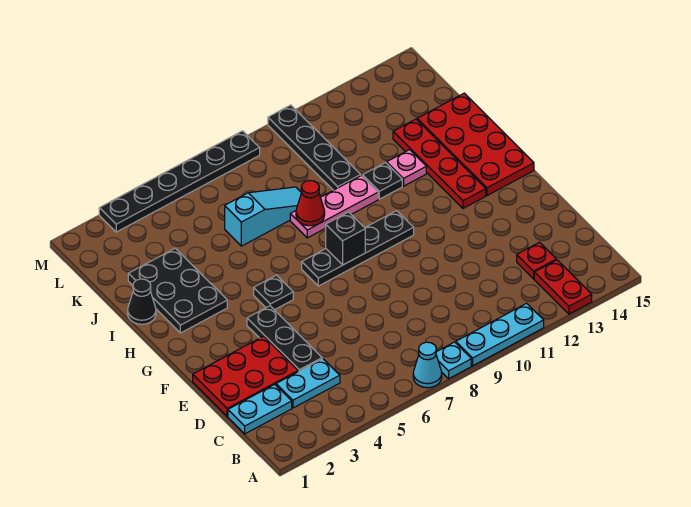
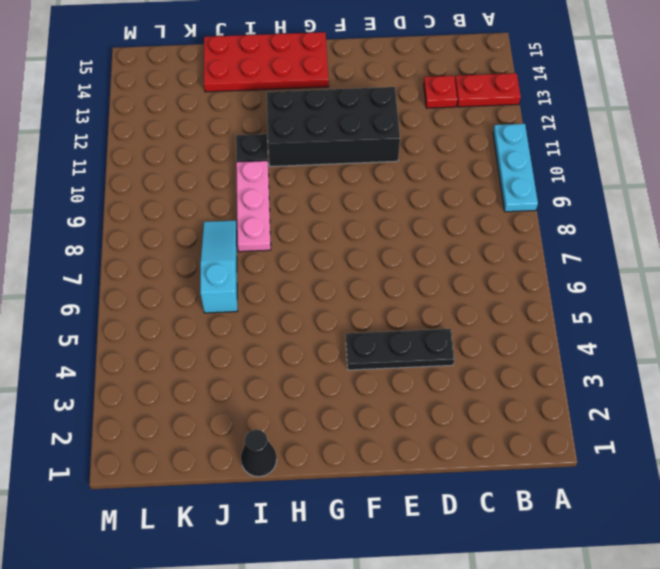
black brick E11:H12 level 1 -> none
none -> cyan cone A7 level 1
none -> cyan plate A8 level 1
none -> cyan plate C1:C2 level 1

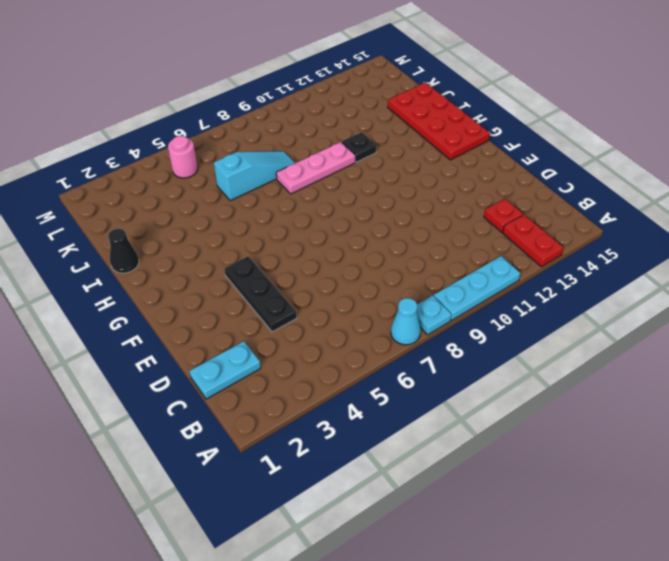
pink round brick L5 level 1 -> none
none -> cyan plate C3:C4 level 1
none -> red plate D1:E3 level 1
none -> black plate G5 level 1

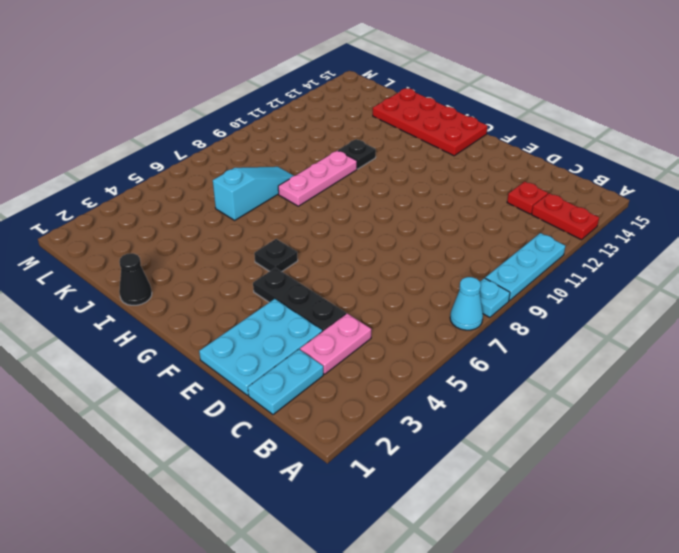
pink plate C3:C4 level 1 -> cyan plate C3:C4 level 1
cyan plate D1:E3 level 1 -> red plate D1:E3 level 1
none -> black plate G7:G10 level 1
none -> red plate G13:J13 level 1
none -> black plate H2:J3 level 1

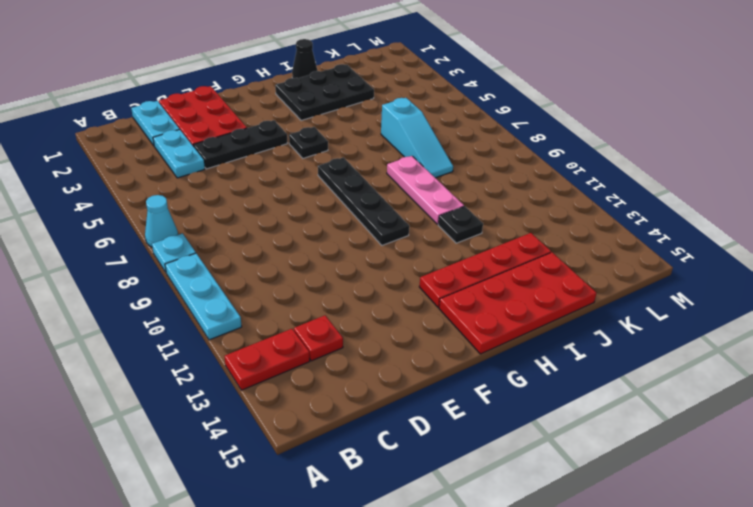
none -> pink plate I12 level 1
none -> black plate J10:M10 level 1
none -> black plate M3:M8 level 1

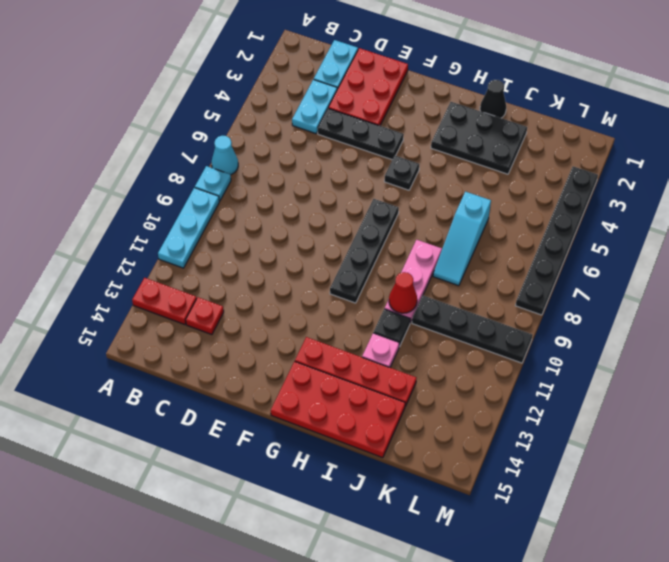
red cone I10 level 2 -> red cone I8 level 2
none -> black brick G8 level 2

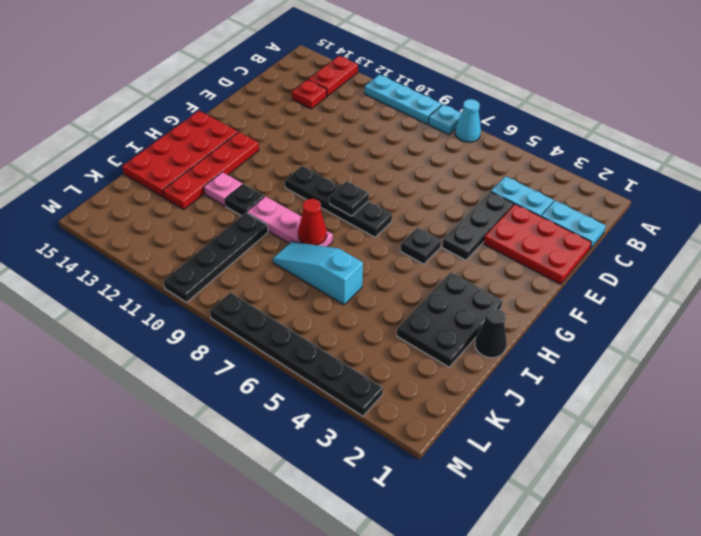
black plate G8 level 2 -> black brick G8 level 2

